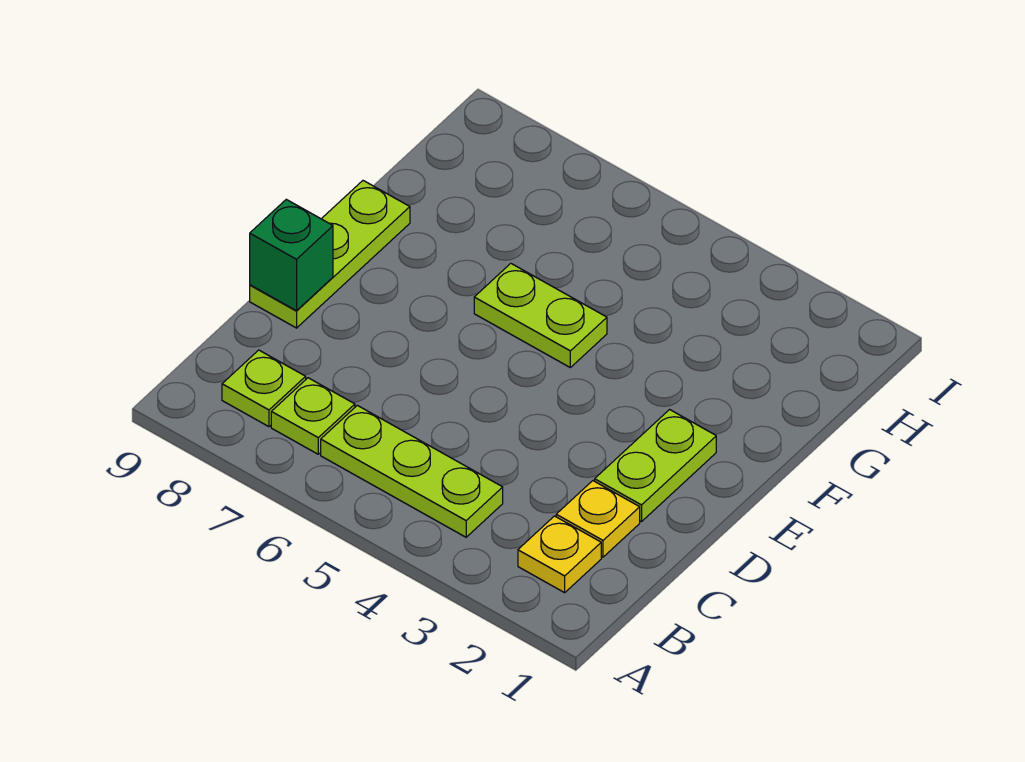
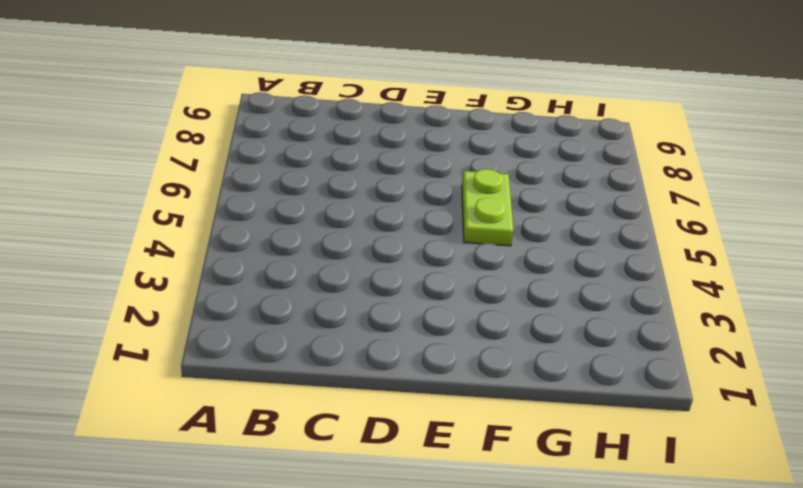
none -> yellow plate B2 level 1
none -> lime plate B4:B6 level 1

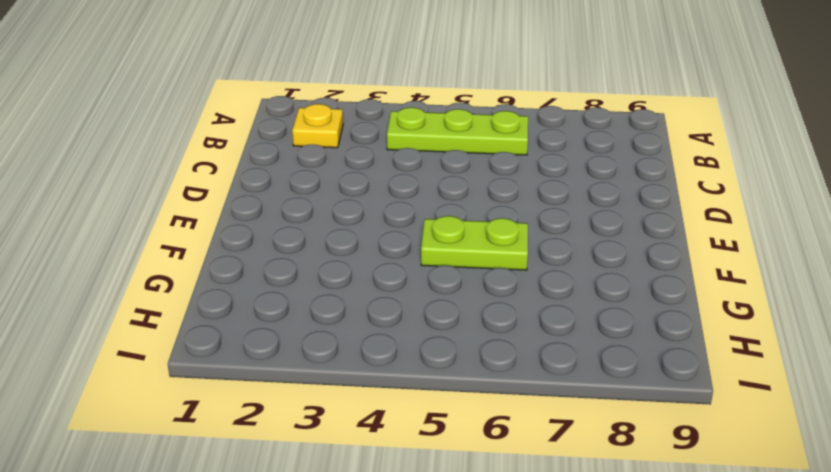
none -> lime plate B7 level 1
none -> lime plate B8 level 1

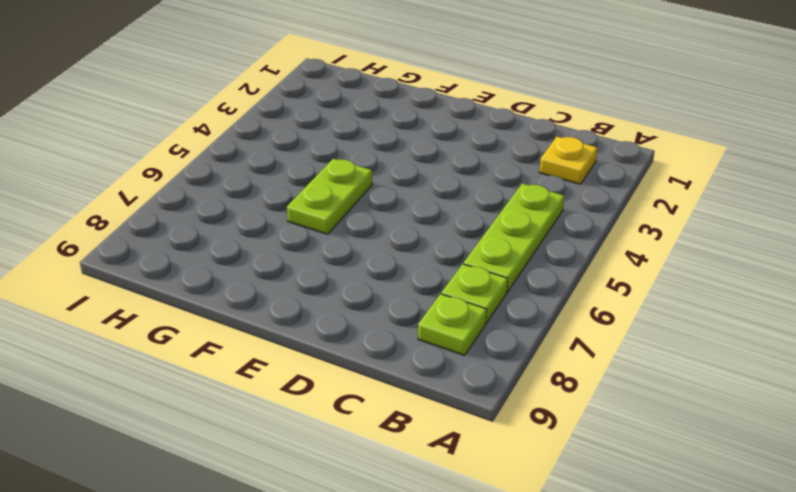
none -> yellow plate C2 level 1
none -> lime plate D2:E2 level 1

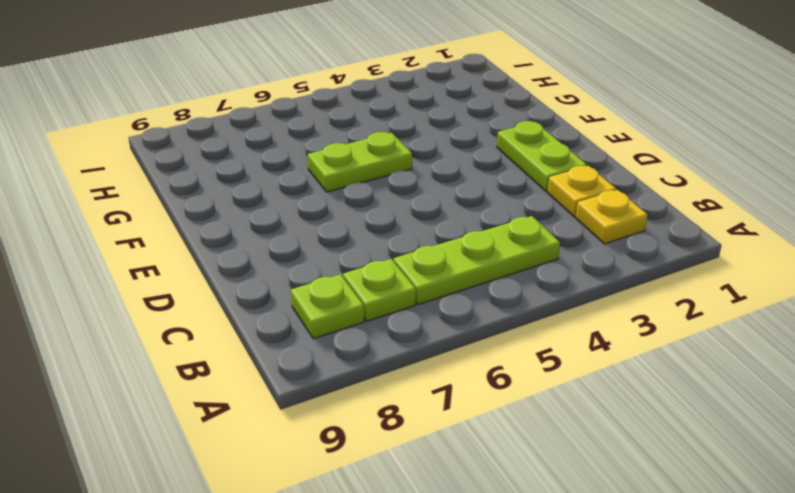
none -> lime plate D9:F9 level 1
none -> green brick D9 level 2

